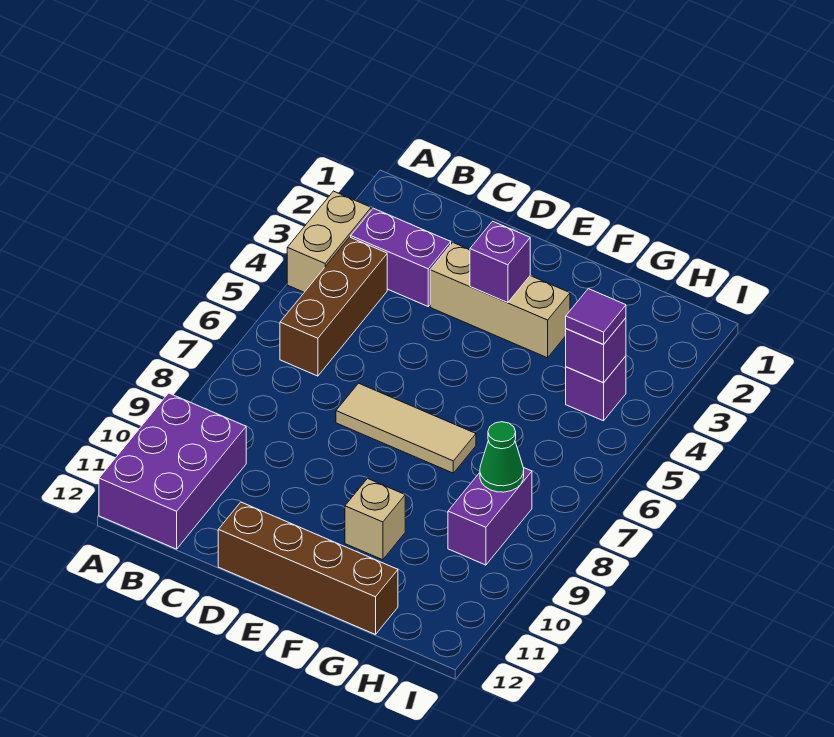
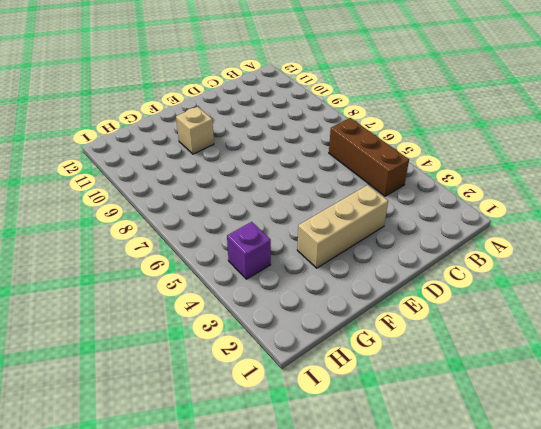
none -> tan brick A3:A4 level 1
none -> purple brick A10:B12 level 1
none -> purple brick B3:C3 level 1

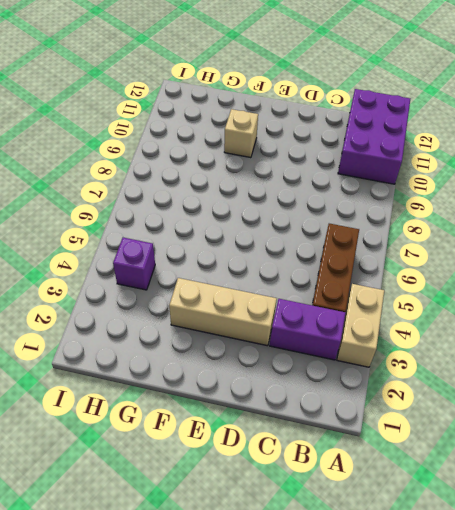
none -> tan tile D7:F7 level 1
none -> brown brick D12:G12 level 1
none -> purple brick H8:H9 level 1

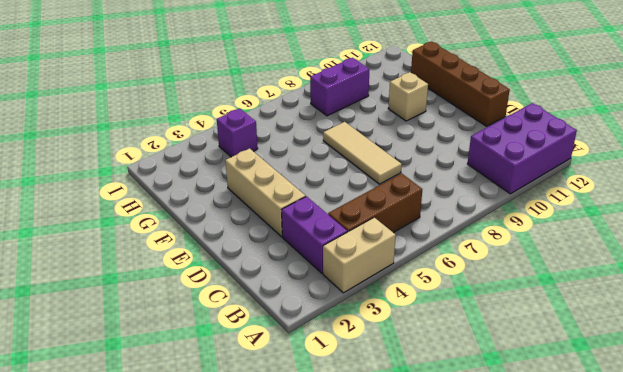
none -> purple brick E3 level 2
none -> purple brick H4 level 2
none -> green cone H8 level 2

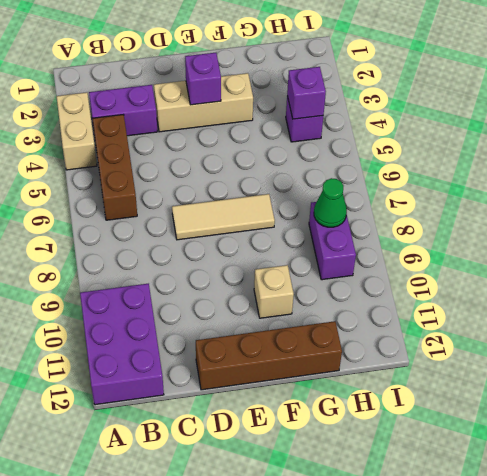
none -> purple tile H4 level 3

